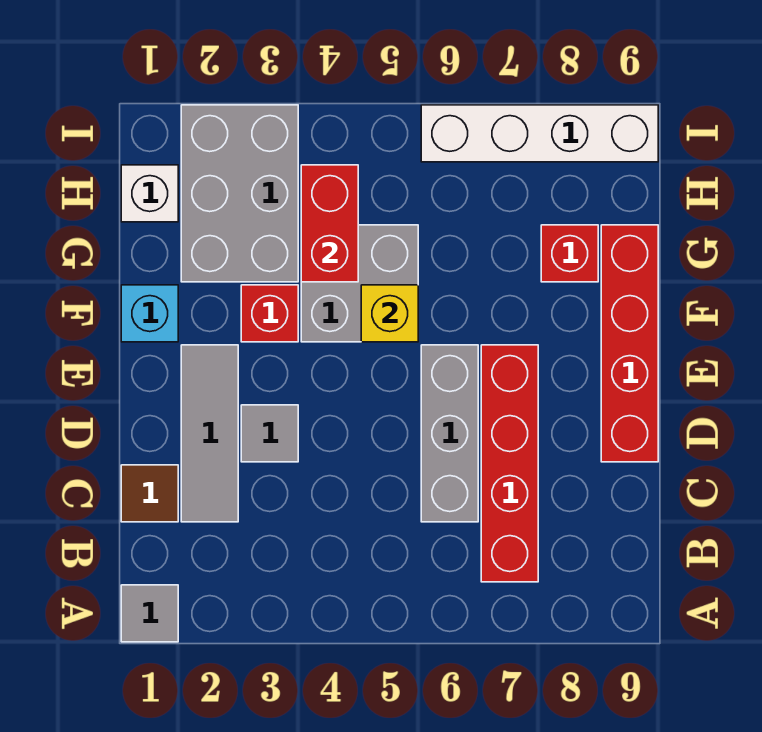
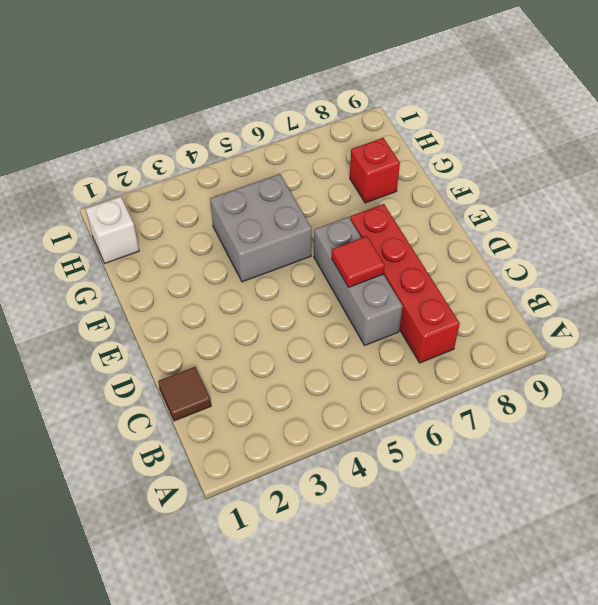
red tile D6 level 2 -> none
none -> grey tile A1 level 1
none -> grey tile C2:E2 level 1
none -> grey tile D3 level 1

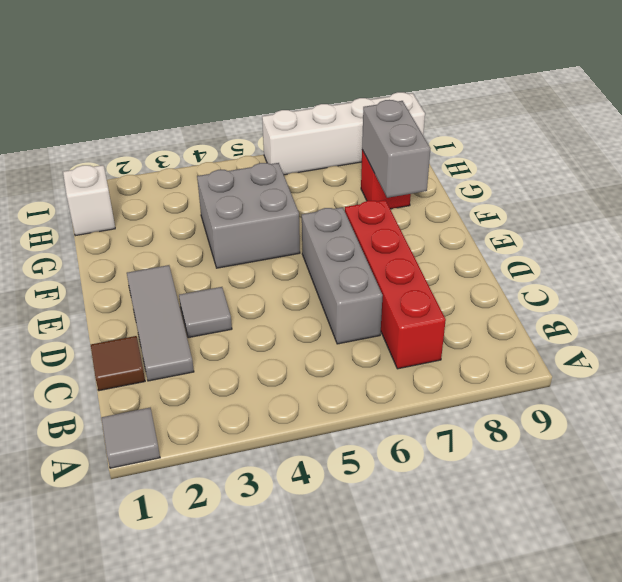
grey brick F8:G8 level 2 -> none
none -> red brick D9:G9 level 1
none -> cyan brick F1 level 1
none -> red brick F3 level 1

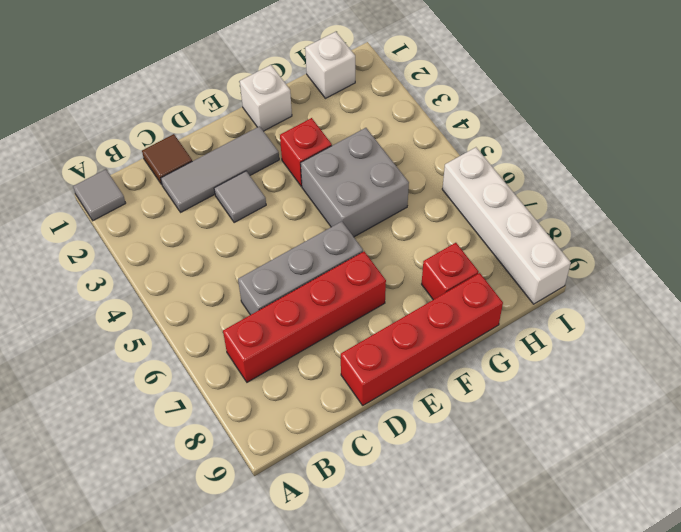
white brick F1 level 1 -> cyan brick F1 level 1
none -> grey brick G2:I3 level 1
none -> yellow brick F5 level 2
none -> red brick G4:H4 level 2

